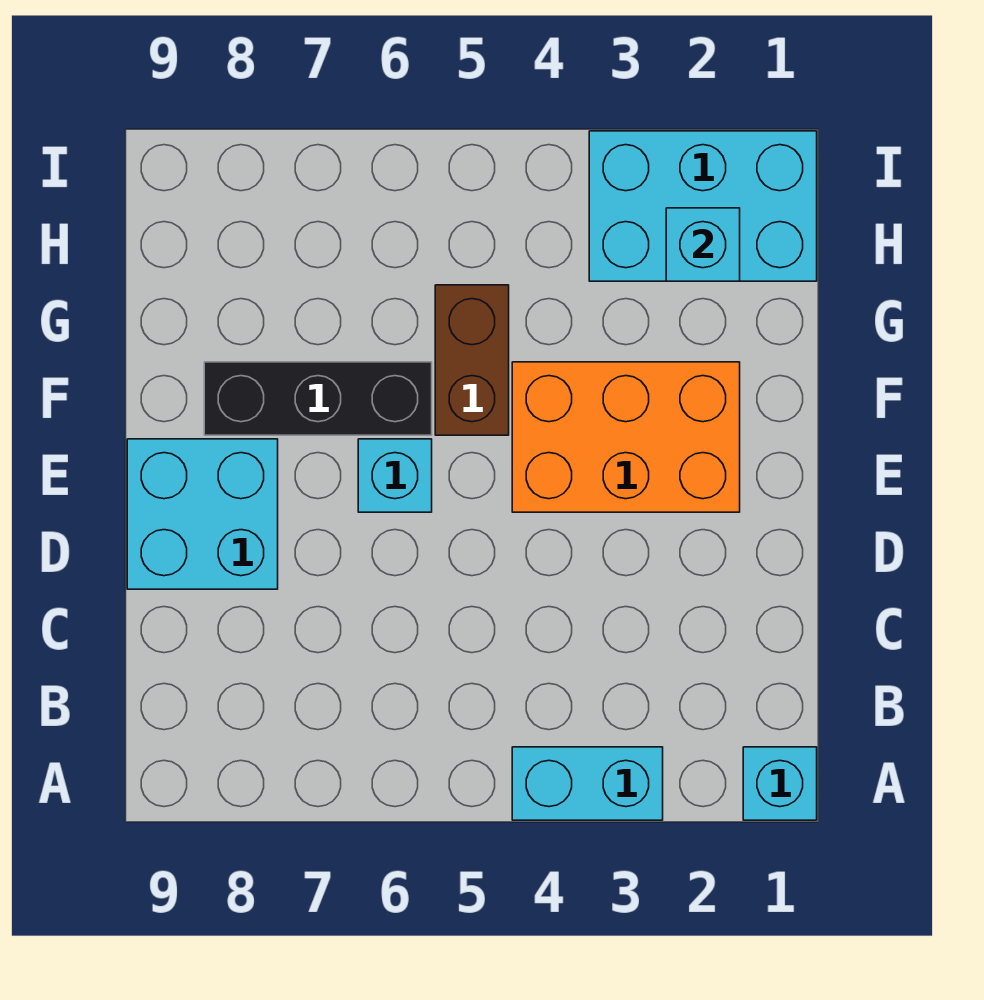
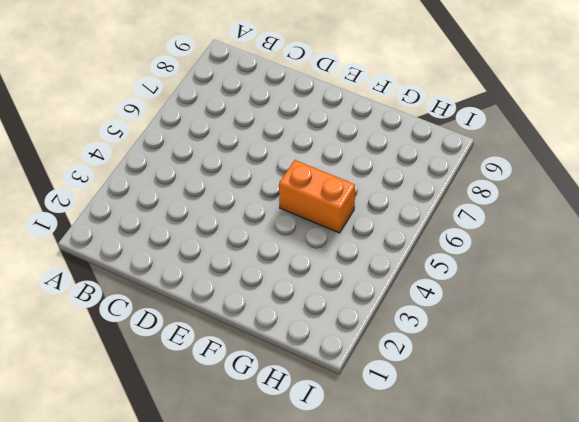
orange brick F5:G5 level 1 -> brown brick F5:G5 level 1
none -> cyan brick A1 level 1
none -> cyan brick A3:A4 level 1

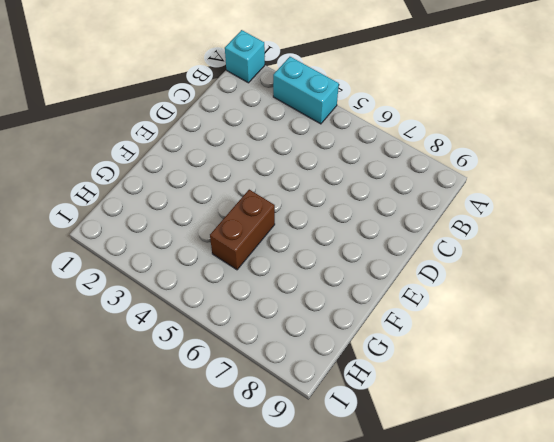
none -> cyan brick D8:E9 level 1
none -> orange brick E2:F4 level 1

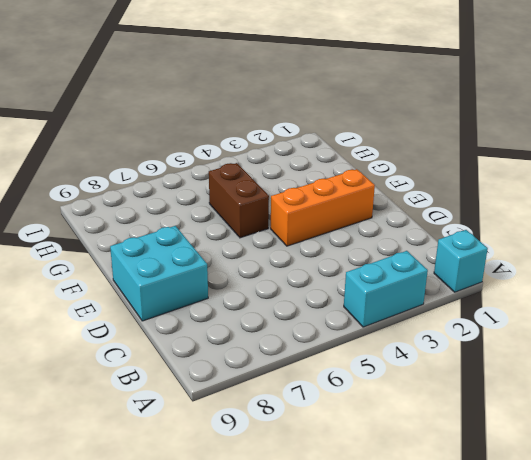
orange brick E2:E4 level 1 -> orange brick E2:F4 level 1
none -> cyan brick E6 level 1
none -> black brick F6:F8 level 1

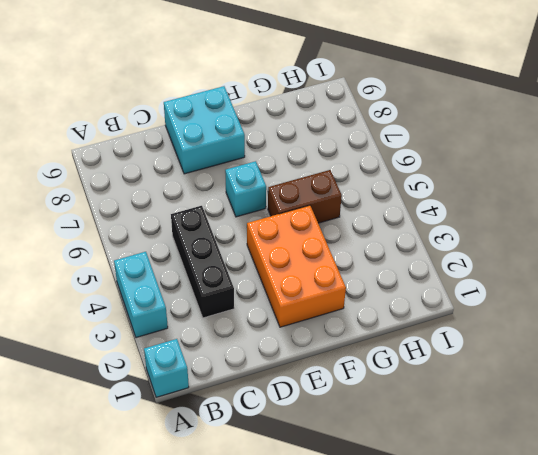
black brick C3:C5 level 1 -> black brick F6:F8 level 1
none -> cyan brick H1:I3 level 1
none -> cyan brick H2 level 2

